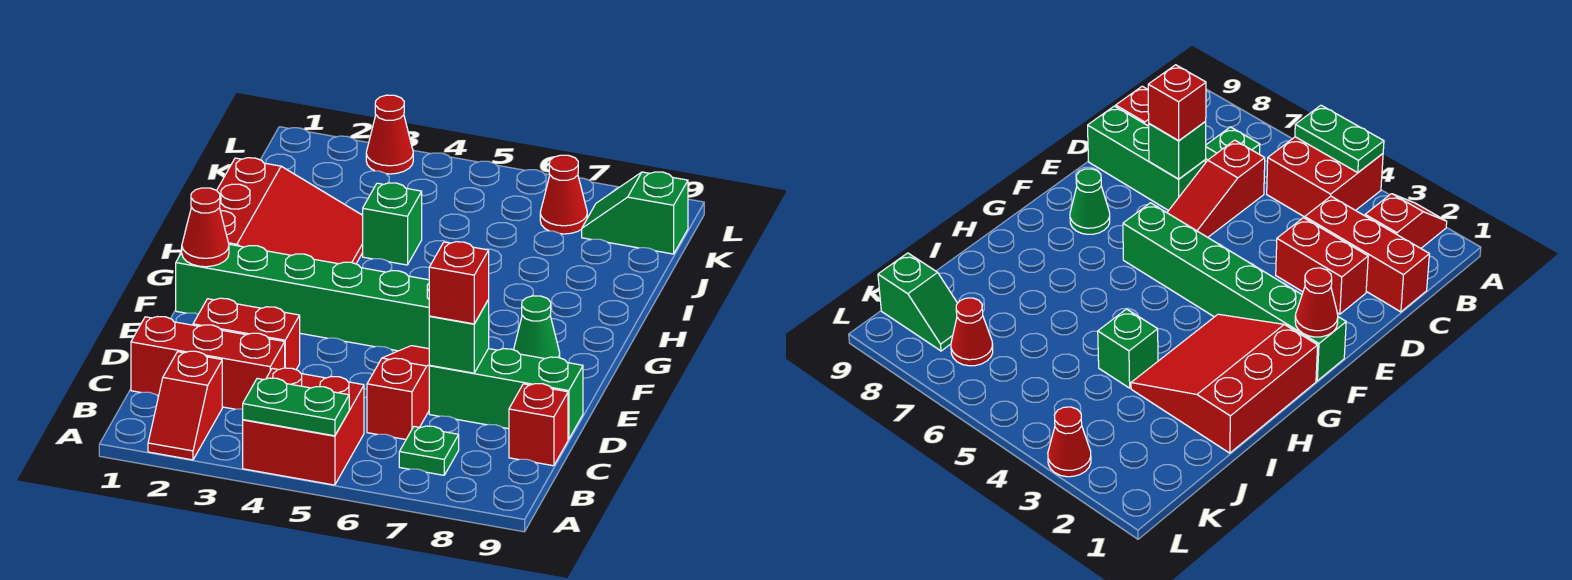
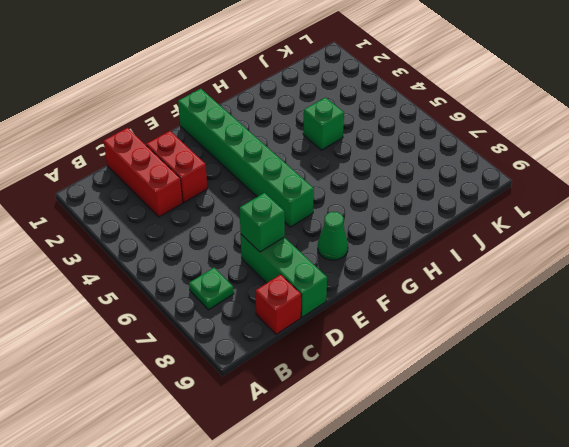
none -> red slope A2:B2 level 1 top B
none -> red brick A4:B5 level 1
none -> red slope C6:E6 level 1 top C

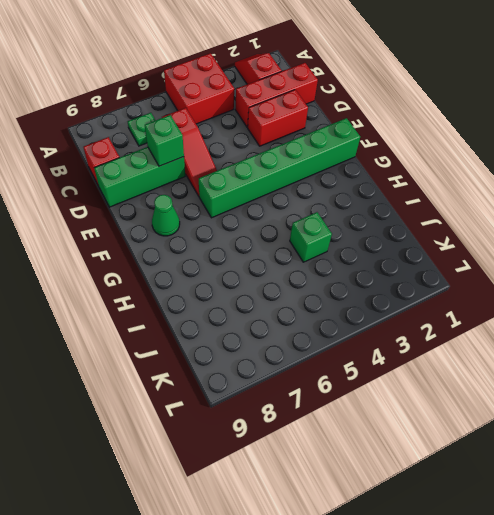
none -> red slope G1:I3 level 1 top 1
none -> red cone K7 level 1
none -> green slope K8:K9 level 1 top 9

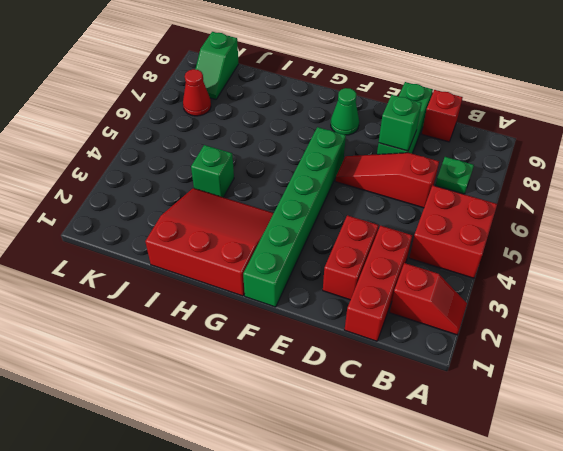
none -> red cone L3 level 1
none -> green plate A4:A5 level 2
none -> red cone F1 level 2

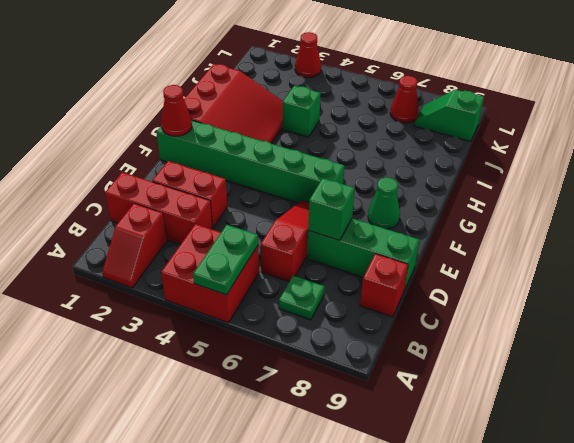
green plate A5:B5 level 2 -> green plate A4:A5 level 2
none -> red brick D7 level 3

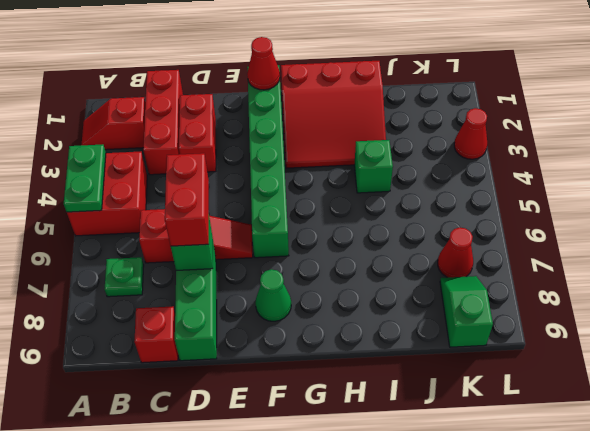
red brick D6:D7 level 3 -> red brick D7 level 3

